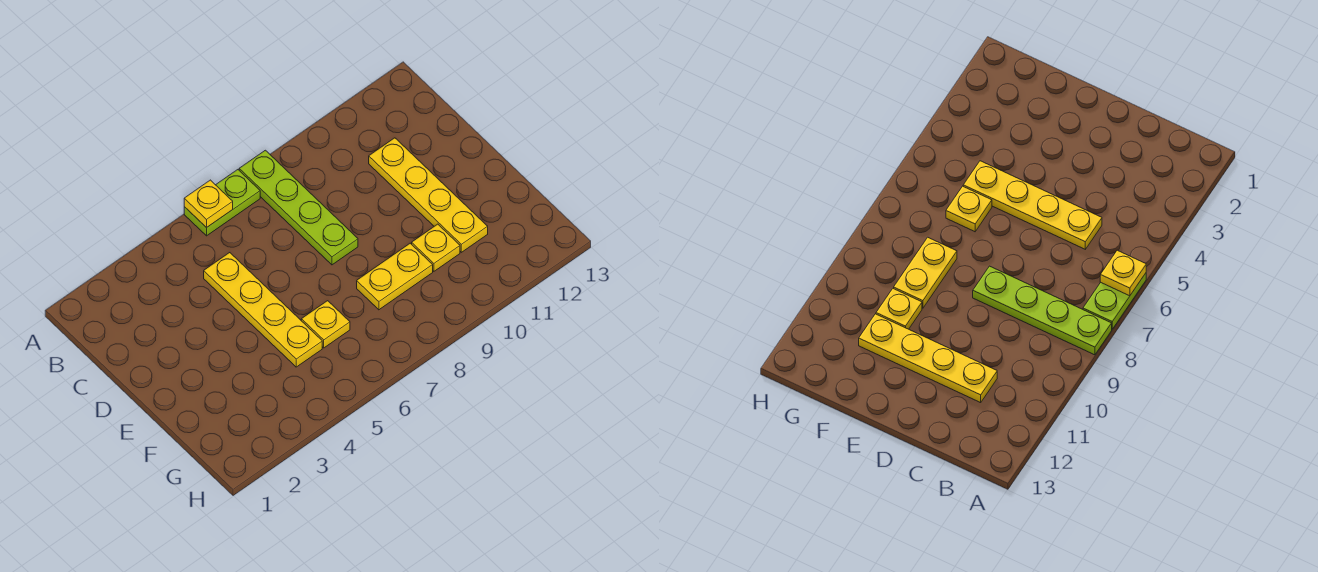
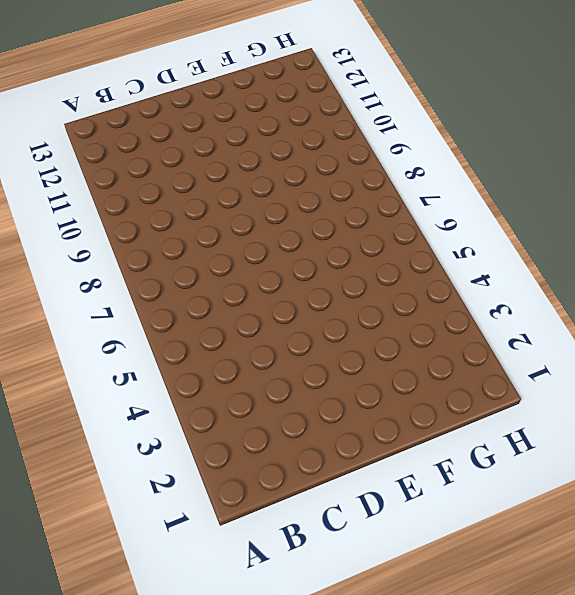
none -> lime plate A6:A7 level 1
none -> lime plate A8:D8 level 1

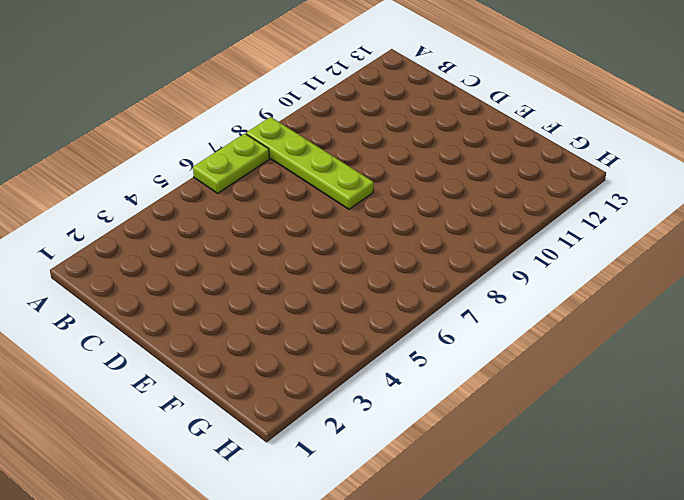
none -> yellow plate C5:F5 level 1
none -> yellow plate C11:F11 level 1

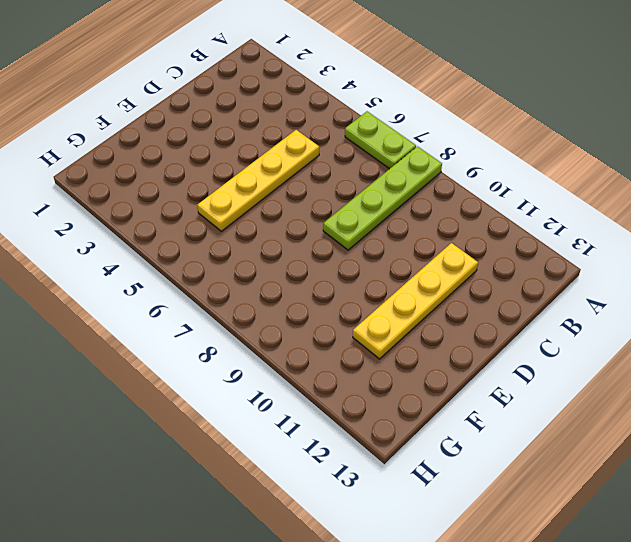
none -> yellow plate F6 level 1
none -> yellow plate F8:F9 level 1

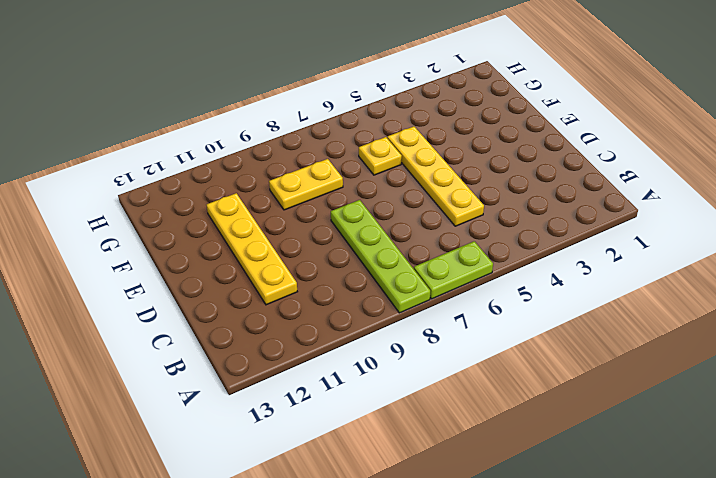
none -> yellow plate F10 level 1
none -> yellow plate A6 level 2

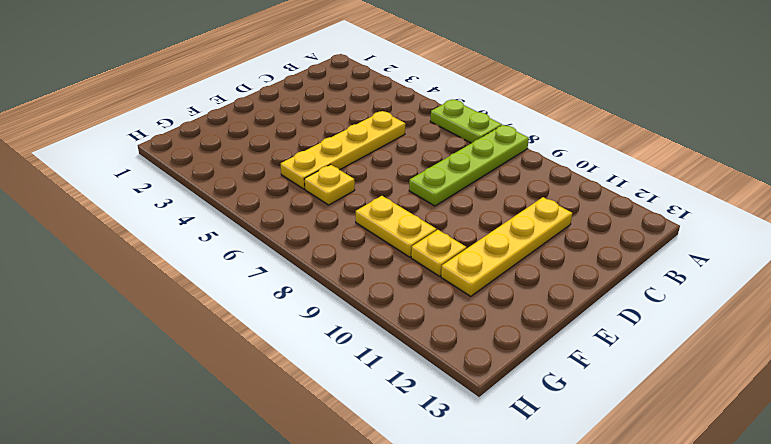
none -> yellow plate A6 level 2

